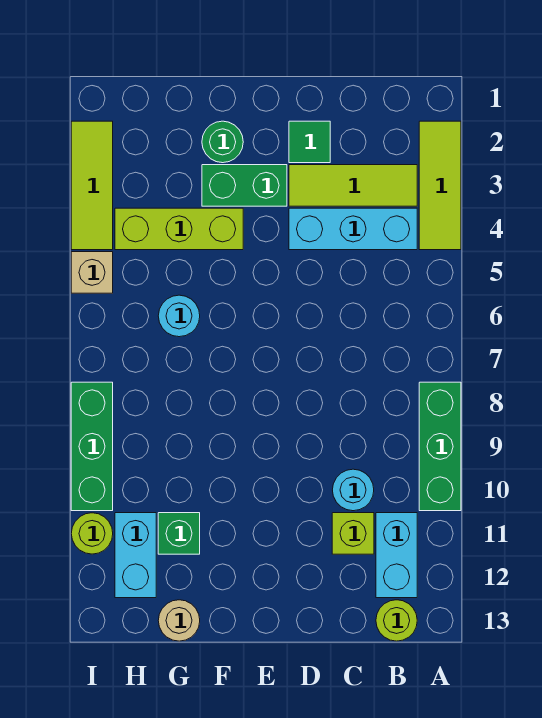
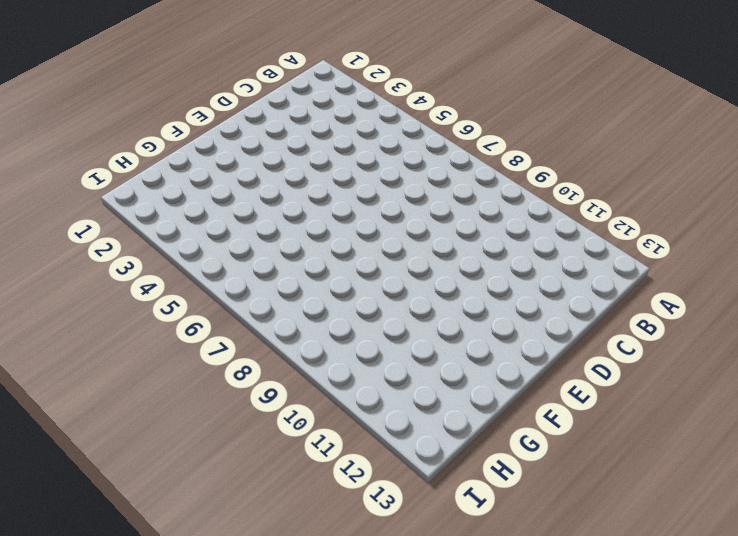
none -> lime tile A2:A4 level 1
none -> green brick A8:A10 level 1
none -> lime tile B3:D3 level 1

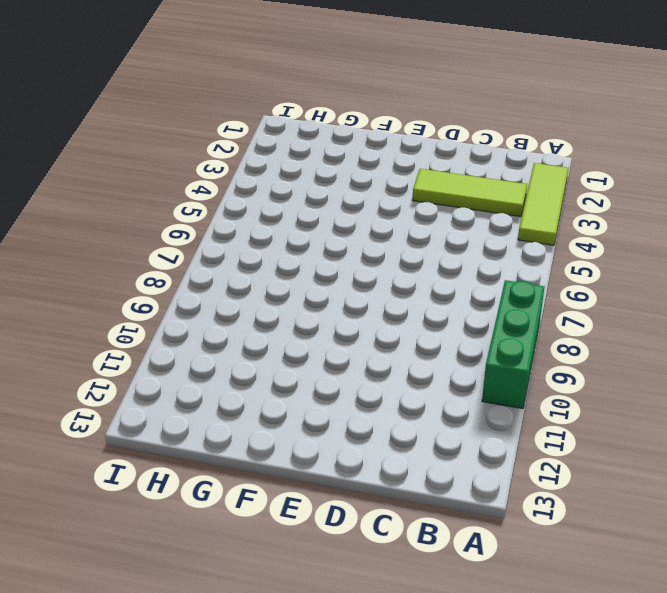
none -> cyan brick B4:D4 level 1
none -> cyan brick B11:B12 level 1
none -> lime round brick B13 level 1

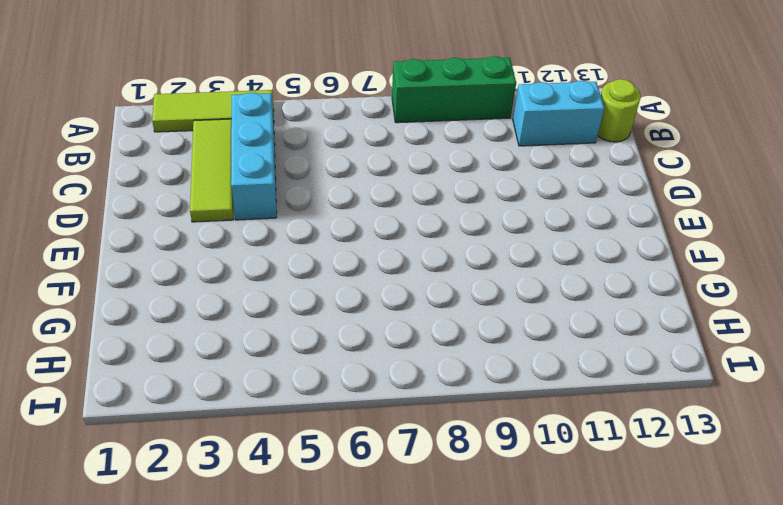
none -> cyan round brick C10 level 1
none -> lime brick C11 level 1
none -> green tile D2 level 1

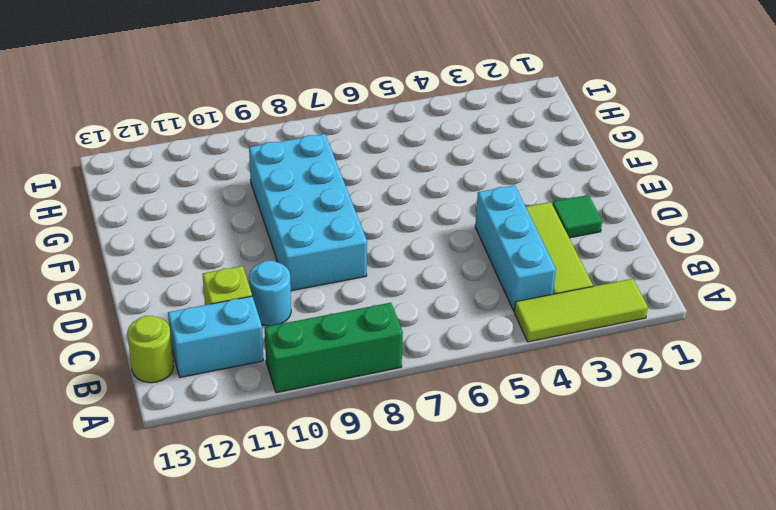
cyan brick D8:G9 level 1 -> none
none -> green brick E3:F3 level 1
none -> green round brick F2 level 1
none -> lime brick F4:H4 level 1

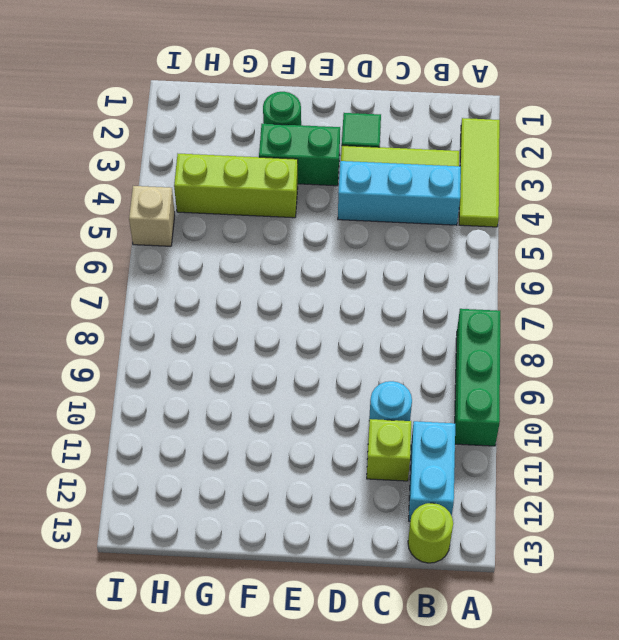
none -> cyan round brick G6 level 1
none -> green brick G11 level 1
none -> tan round brick G13 level 1

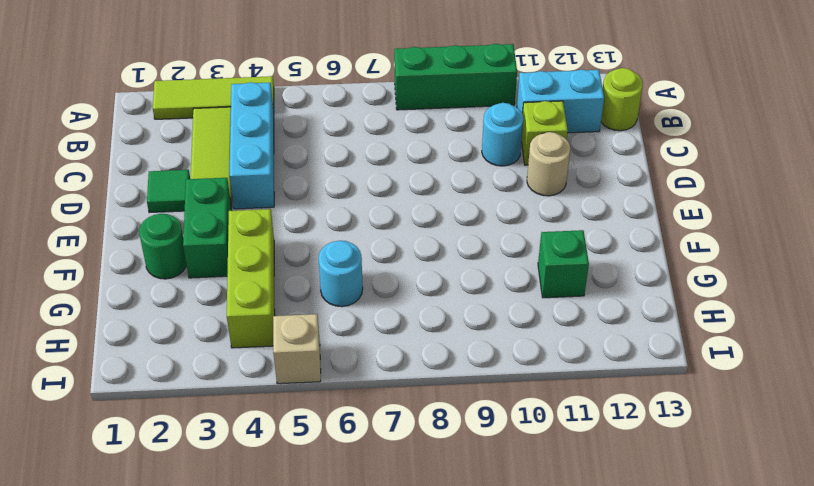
tan round brick D11 level 1 -> tan round brick G13 level 1
none -> cyan brick H11:H12 level 1
none -> lime tile I2:I4 level 1
none -> green brick I8:I10 level 1

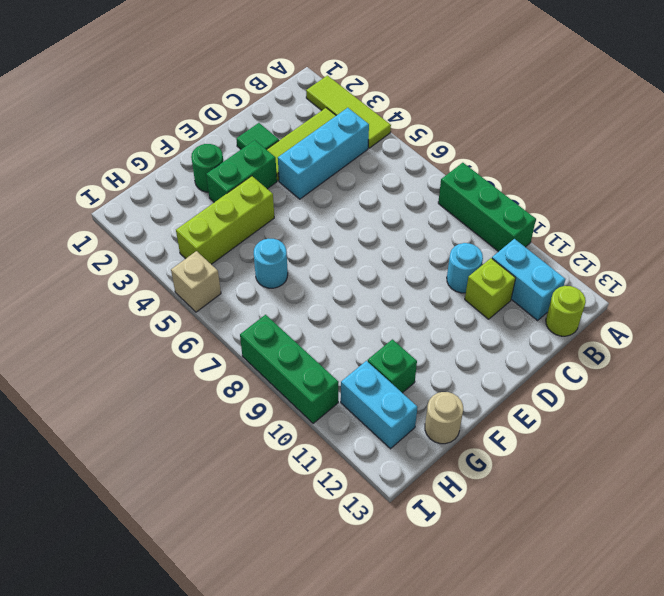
none -> lime tile I2:I4 level 1
none -> lime round brick I11 level 1

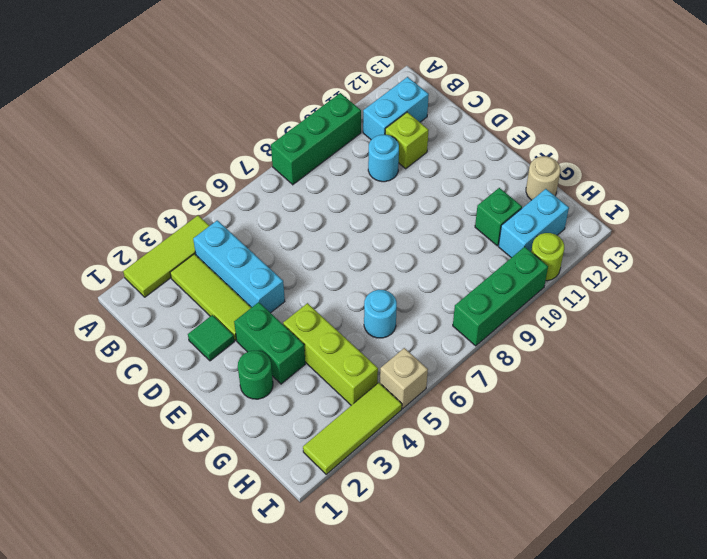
none -> lime round brick B13 level 1

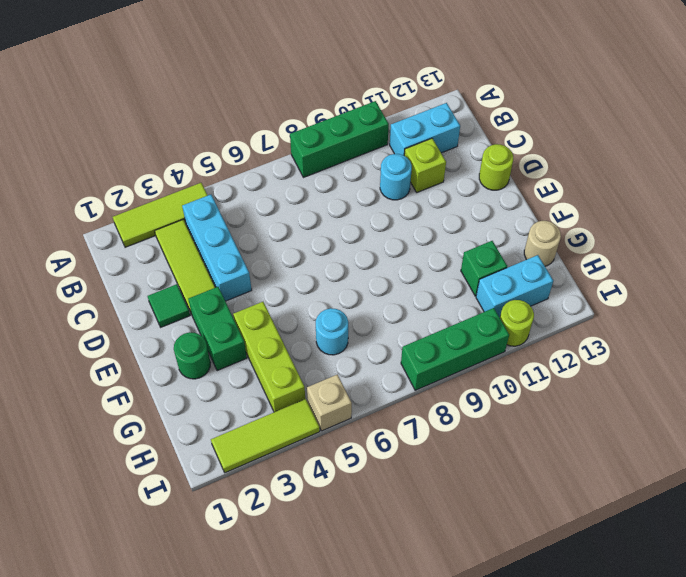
lime round brick D13 level 1 -> lime round brick B13 level 1

